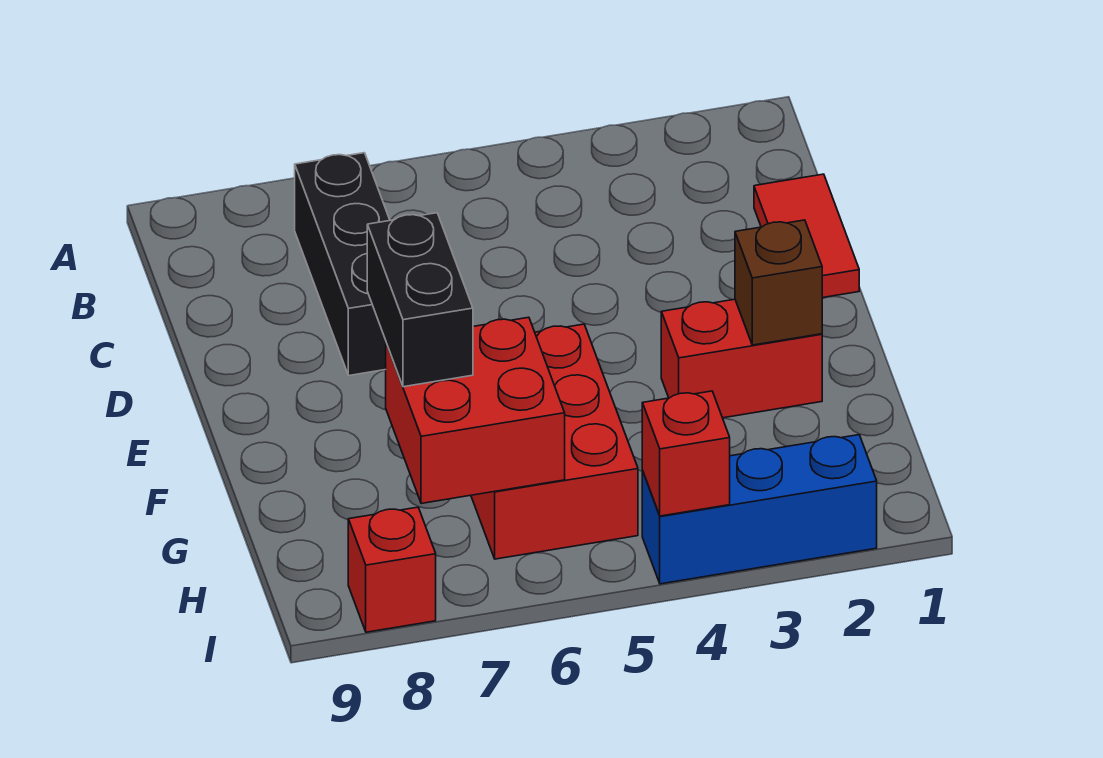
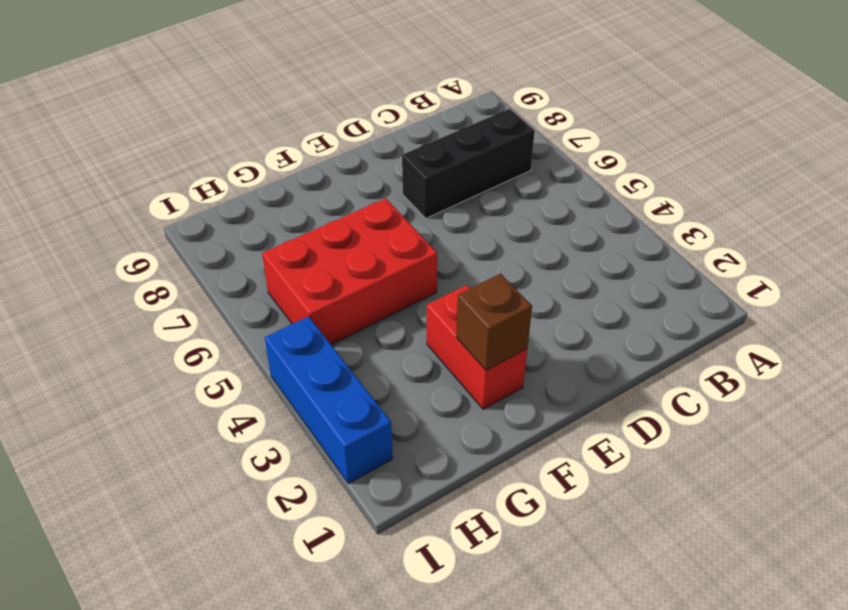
none -> red tile C1:D1 level 1
none -> red brick I8 level 1

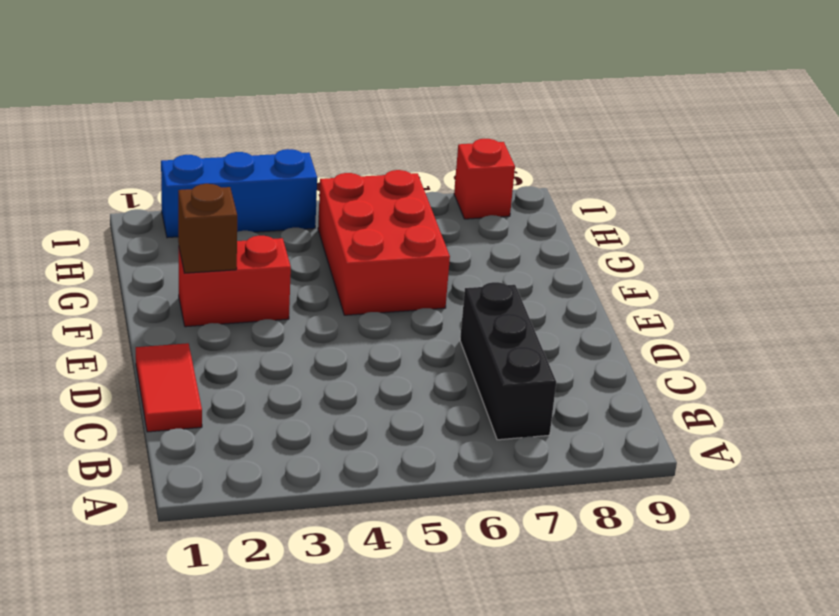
none -> red brick G6:H7 level 2
none -> red brick I4 level 2

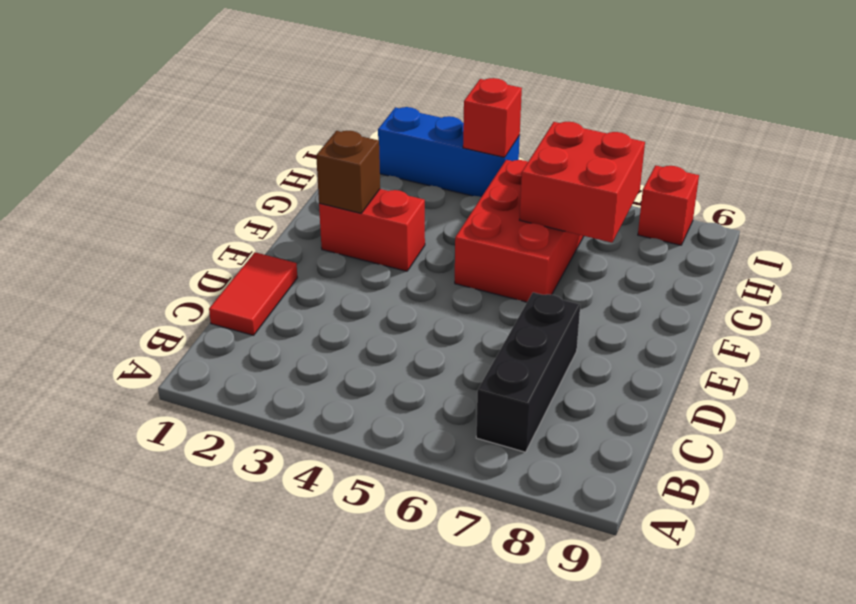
none -> black brick F7:G7 level 3

